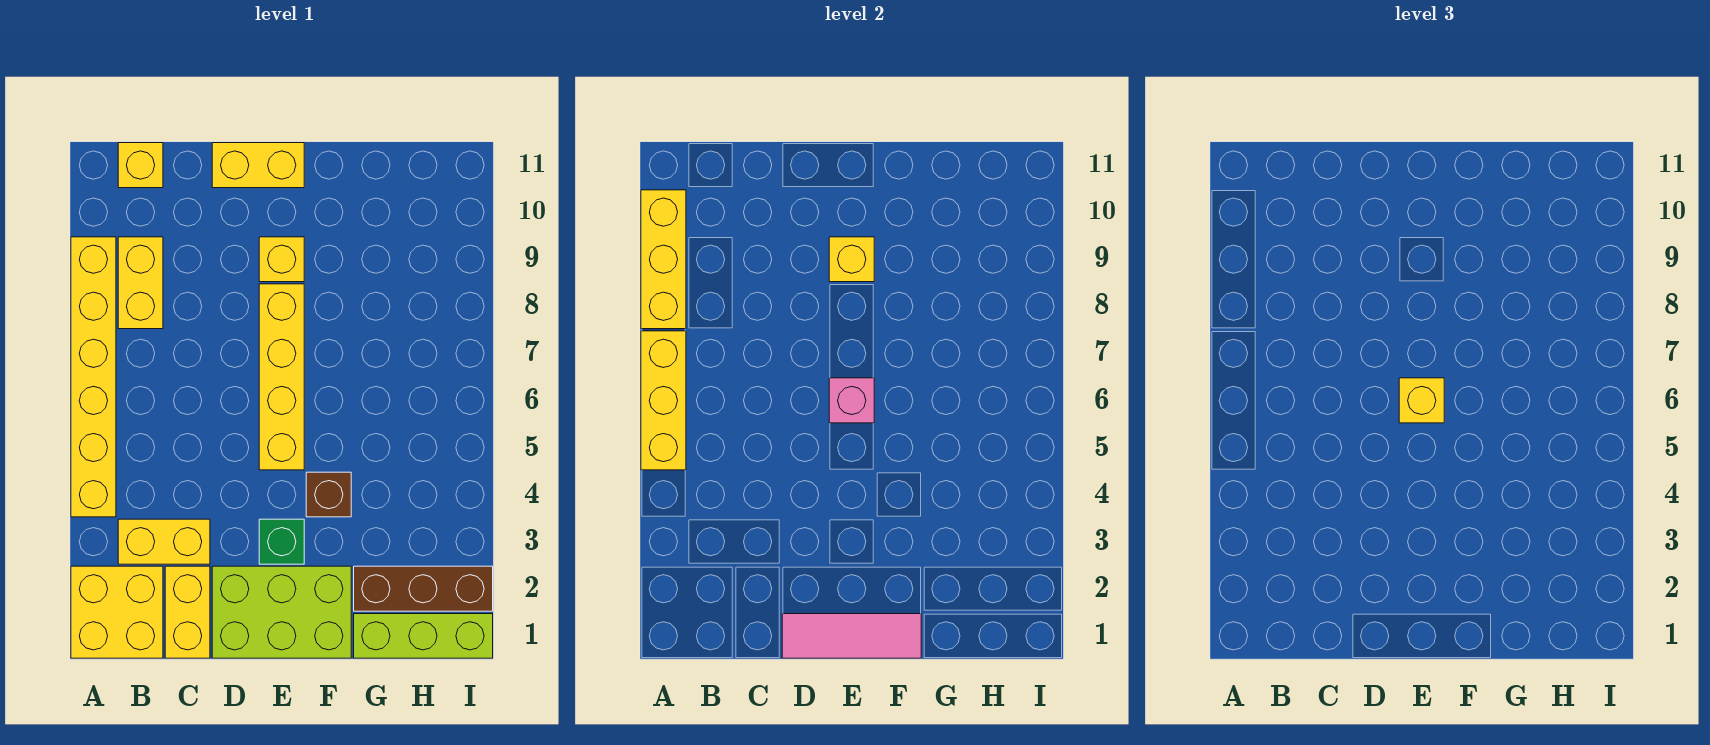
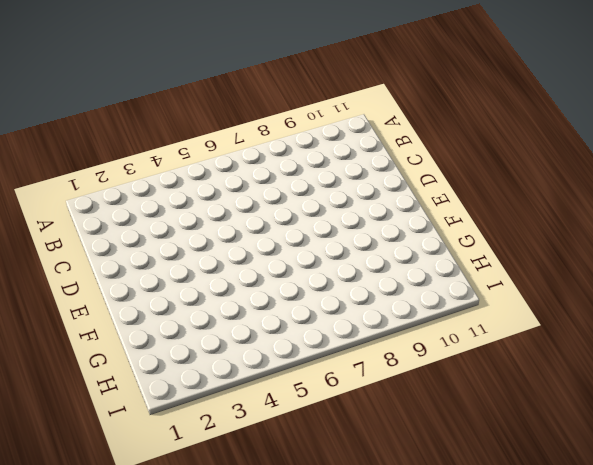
none -> yellow brick A1:B2 level 1
none -> yellow brick A4:A9 level 1
none -> yellow brick B3:C3 level 1

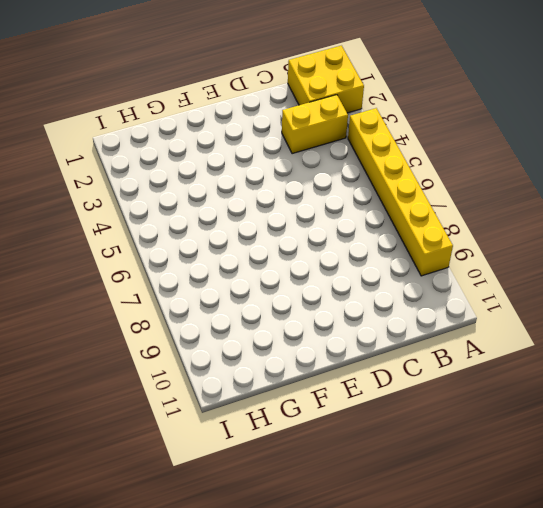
none -> yellow brick B8:B9 level 1
none -> yellow brick B11 level 1
none -> yellow brick C1:C2 level 1

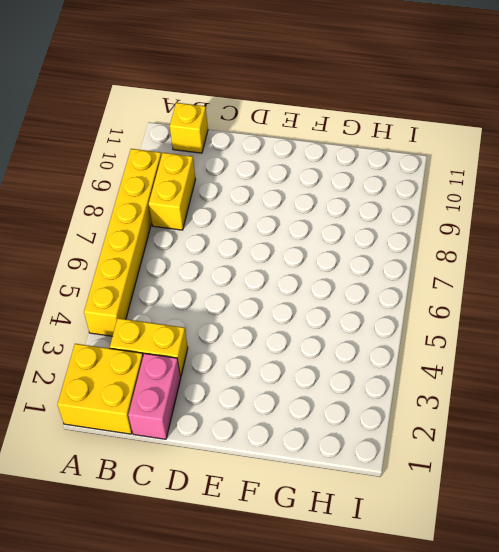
pink brick C1:C2 level 1 -> yellow brick C1:C2 level 1
none -> lime brick D1:F2 level 1
none -> yellow brick D11:E11 level 1
none -> green brick E3 level 1

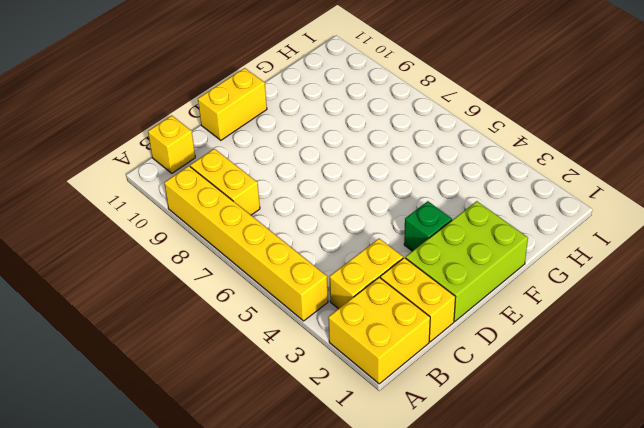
none -> yellow brick E5:E8 level 1
none -> yellow brick E9 level 1
none -> brown brick F4 level 1

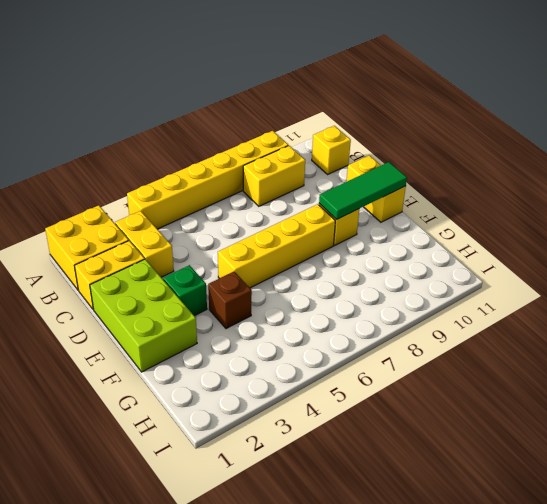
green tile E9:E11 level 2 -> yellow brick E9 level 2
none -> lime brick G1:I1 level 1
none -> brown brick G2:I2 level 1
none -> yellow brick A5:A7 level 2

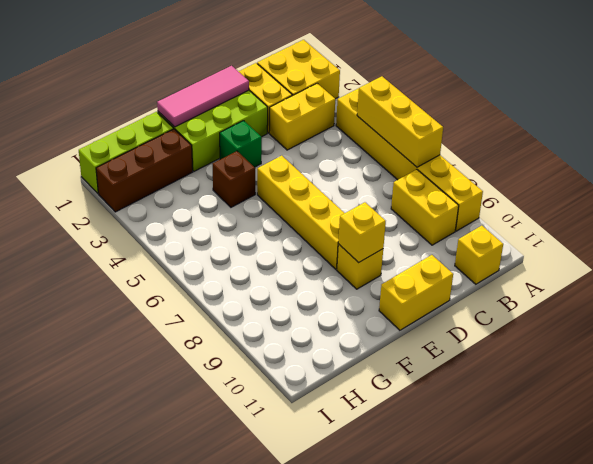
none -> yellow brick A8:A10 level 2
none -> pink brick E6 level 2
none -> yellow brick E6 level 3

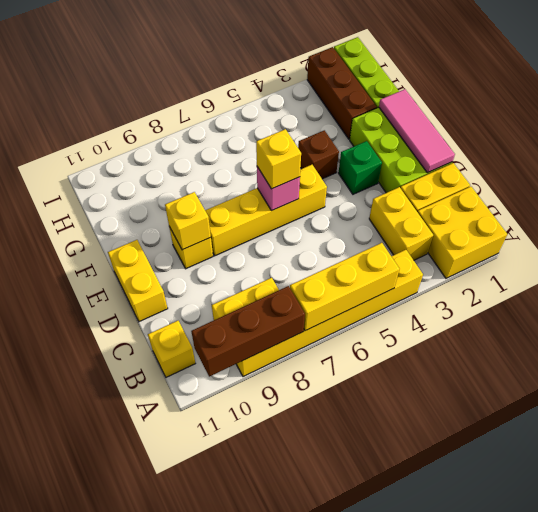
brown brick A8:A10 level 2 -> yellow brick A8:A10 level 2

